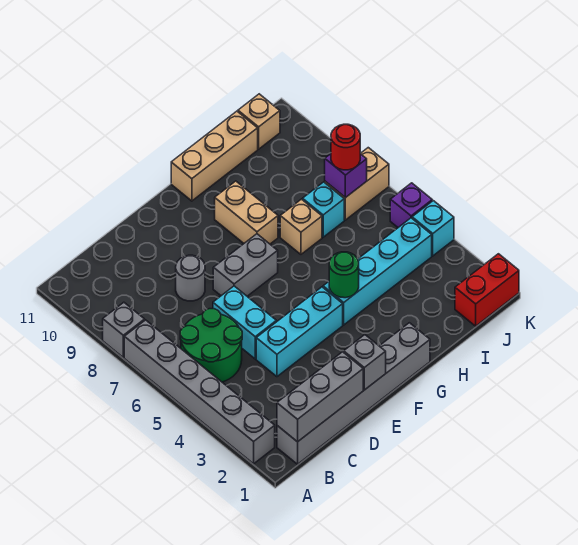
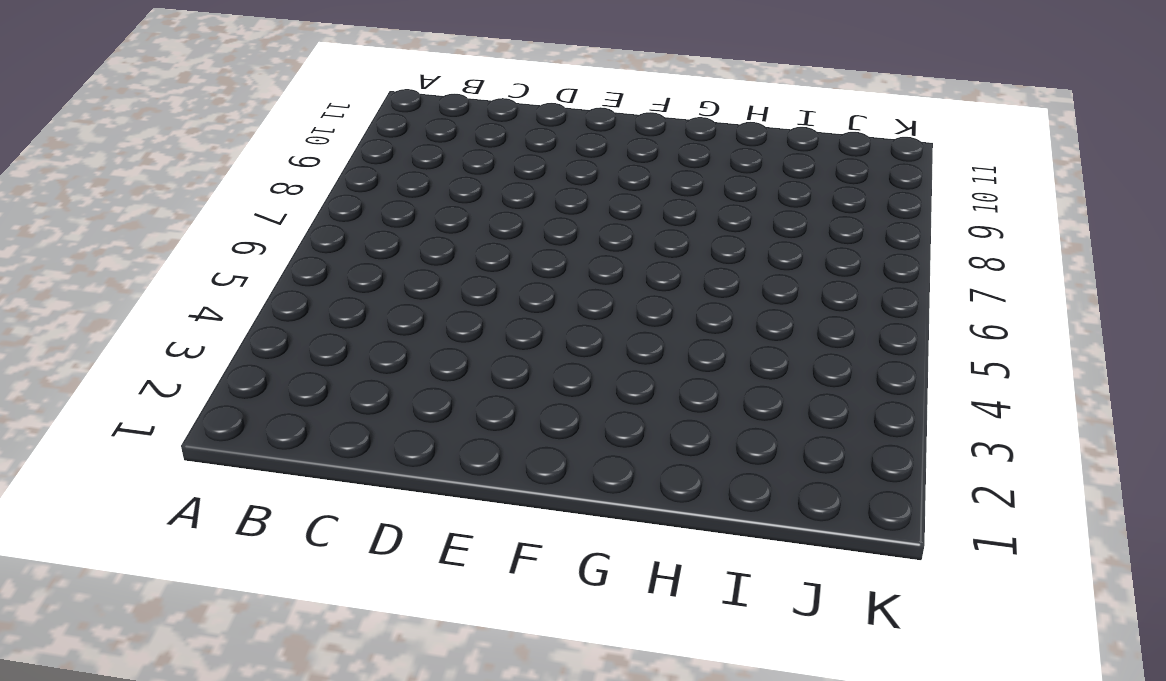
none -> grey brick A2:A7 level 1
none -> grey brick A8 level 1
none -> grey brick B1:G1 level 1

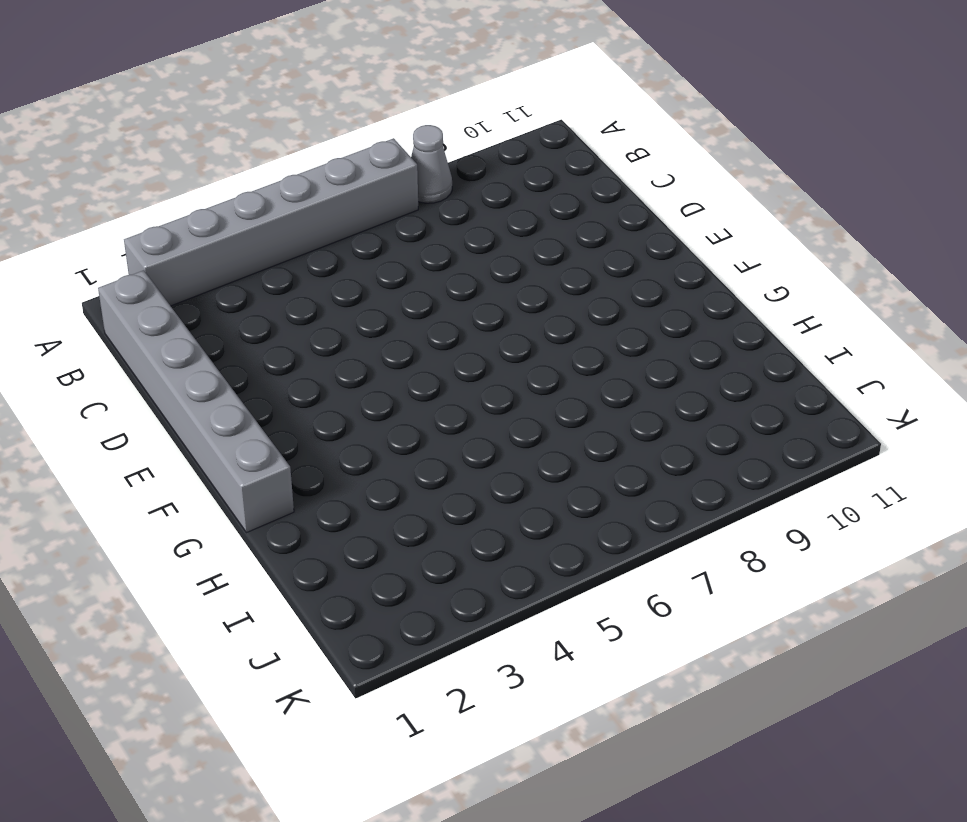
grey cone A8 level 1 -> grey brick A8 level 1
none -> green round brick B5:C6 level 1
none -> cyan brick D4:F4 level 1
none -> cyan brick D5:D6 level 1

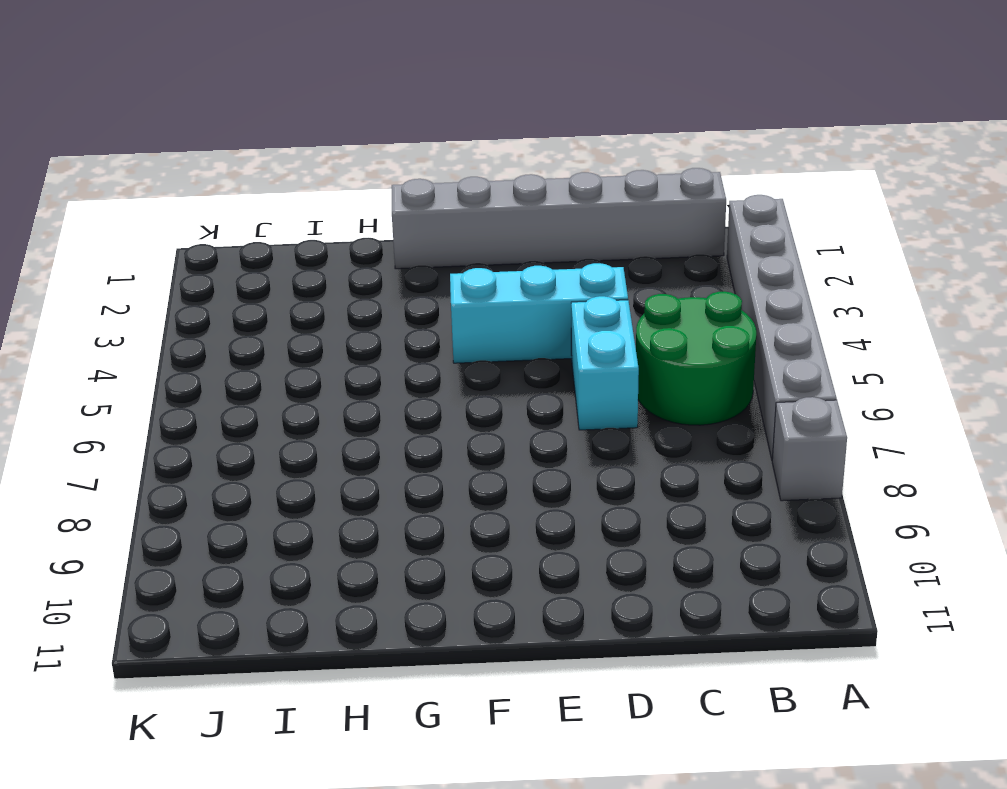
none -> grey round brick D8 level 1
none -> grey brick E7:F7 level 1
none -> cyan brick G4:J4 level 1

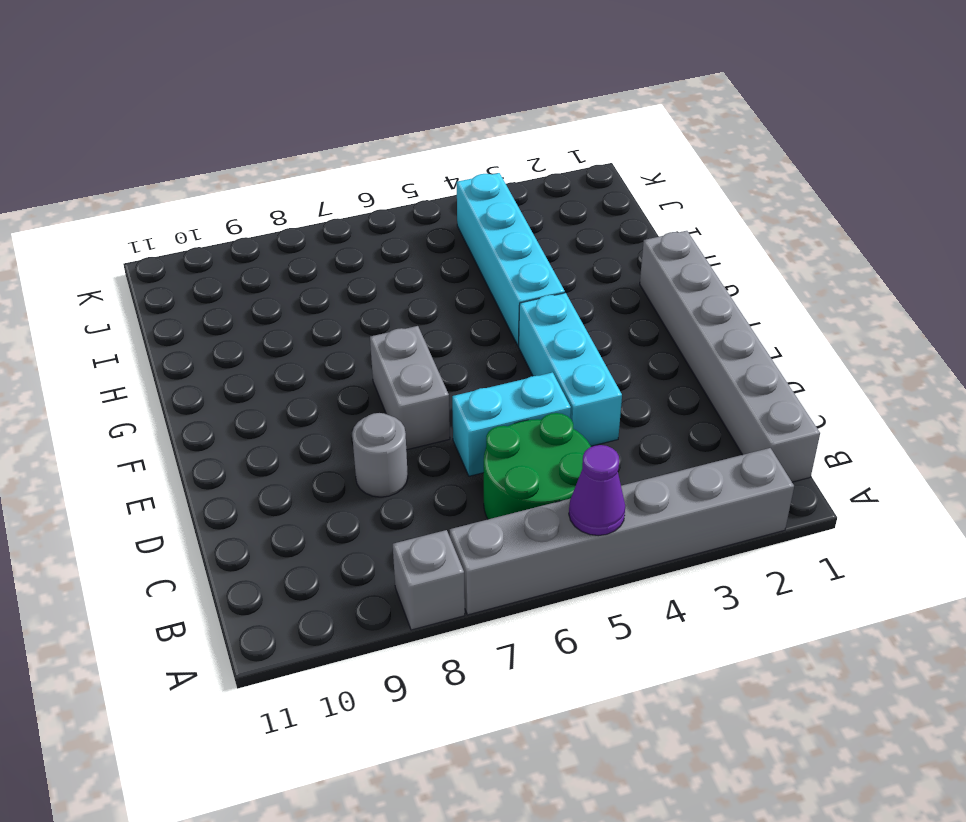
purple cone A5 level 2 -> none
none -> tan brick G8:G9 level 1
none -> tan brick G11:I11 level 1
none -> tan brick H7 level 1

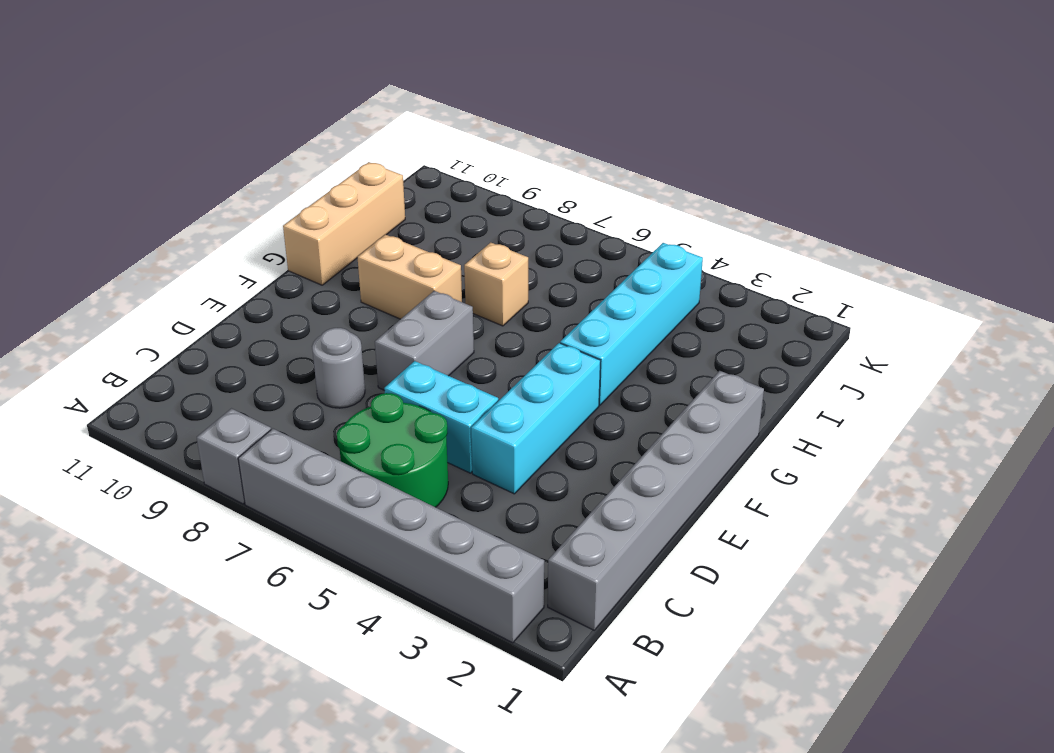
none -> cyan brick I7 level 1
none -> red brick J1:K1 level 1
none -> tan brick J7:K7 level 1

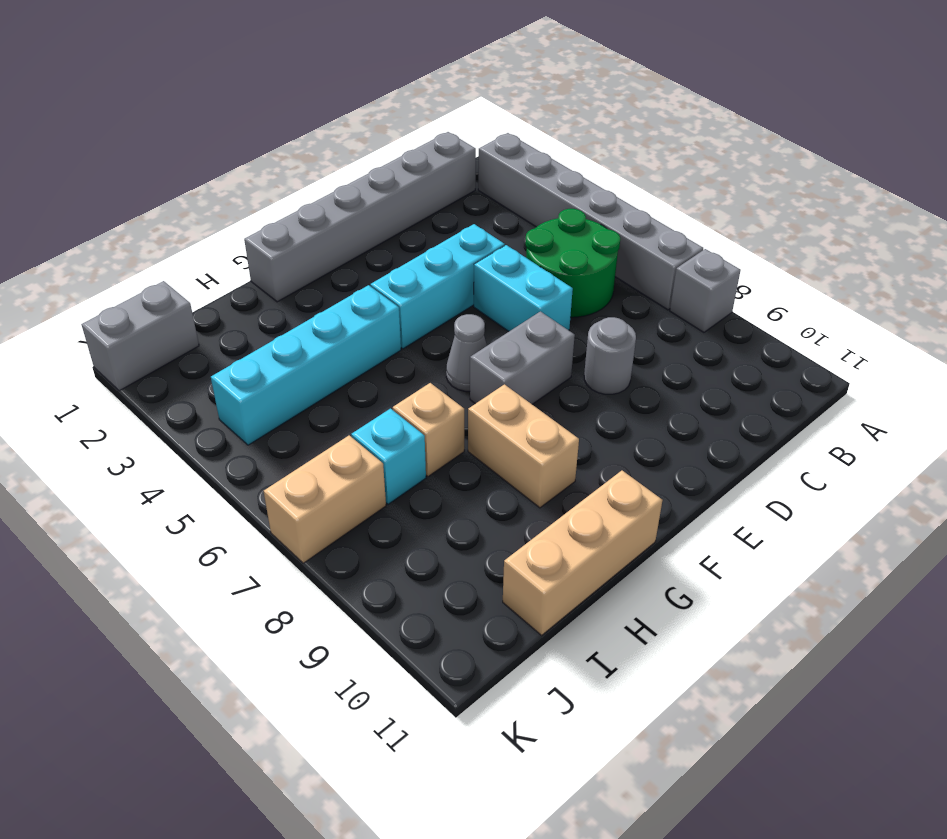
grey cone F6 level 1 -> none
grey brick J1:K1 level 1 -> red brick J1:K1 level 1
none -> tan brick J11 level 1
none -> cyan brick K4 level 1
none -> purple brick K5 level 1

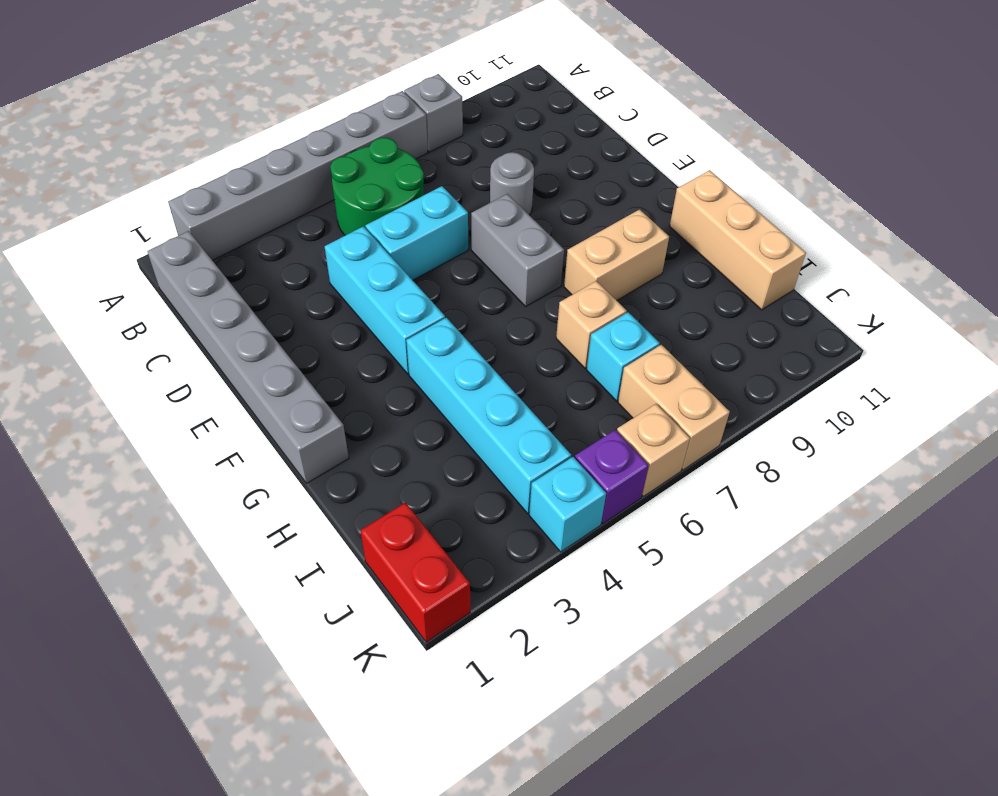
tan brick K6 level 1 -> tan brick J11 level 1
none -> grey brick B1:D1 level 2
none -> grey brick E1 level 2
none -> green round brick G4 level 2

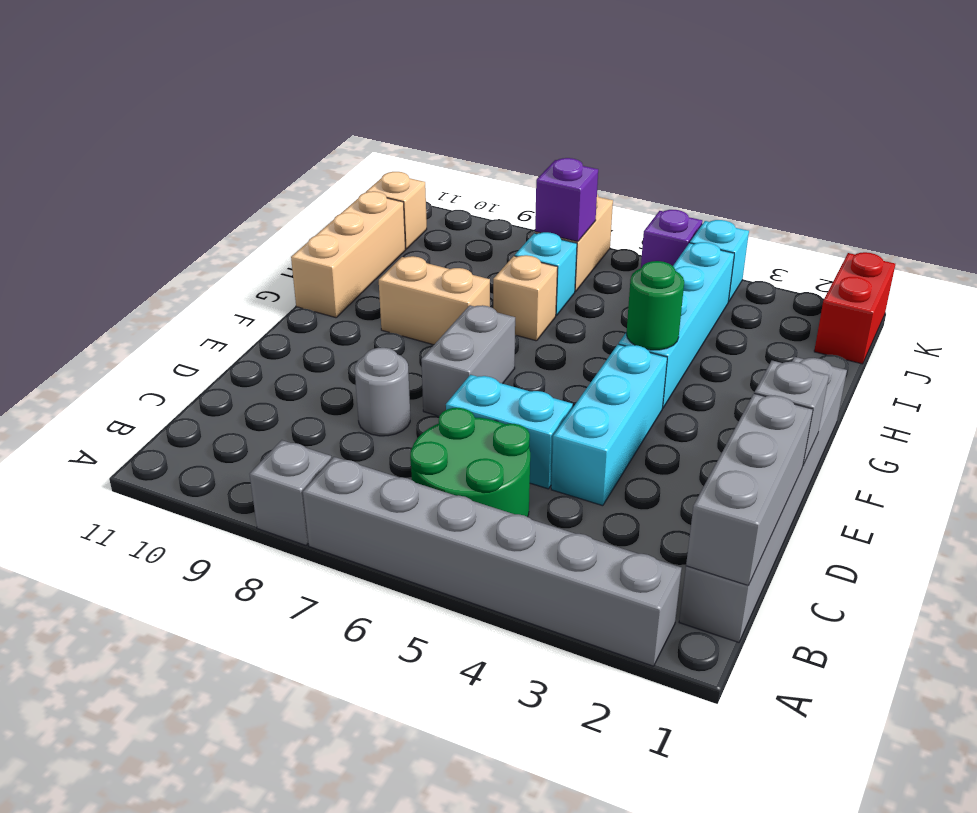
none -> red round brick J7 level 3

